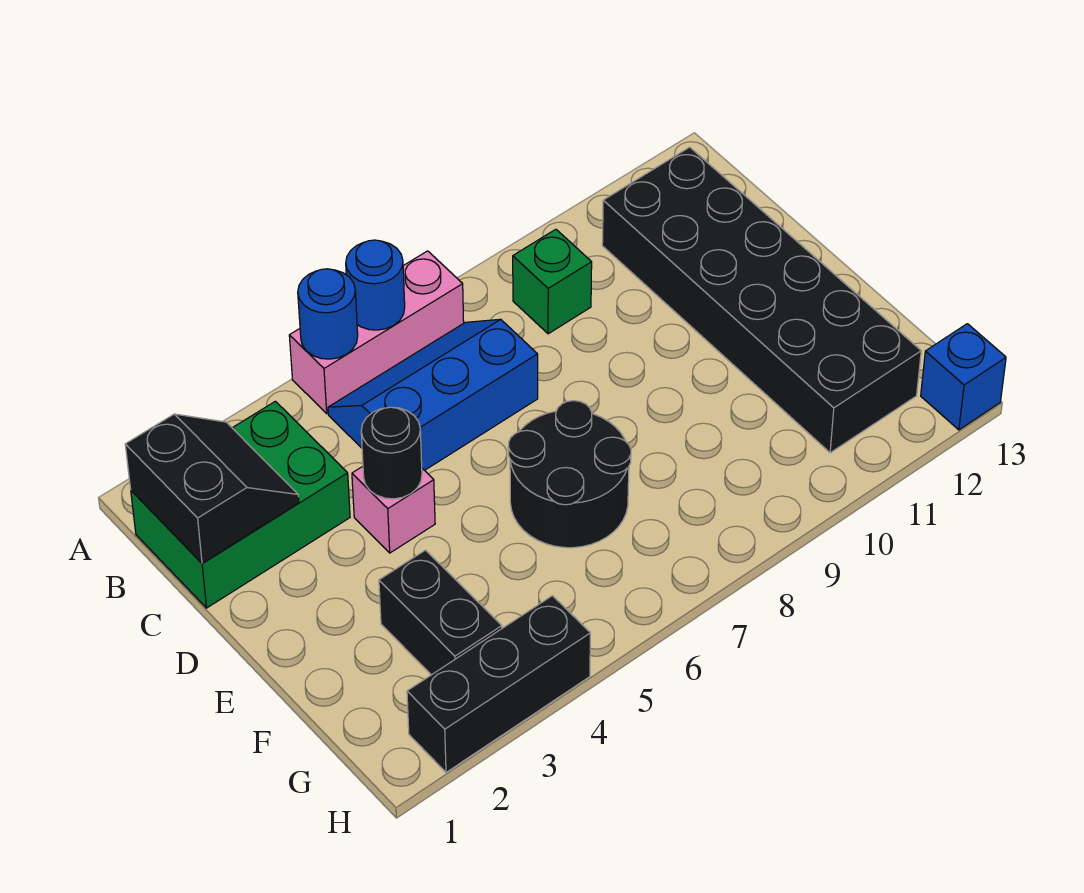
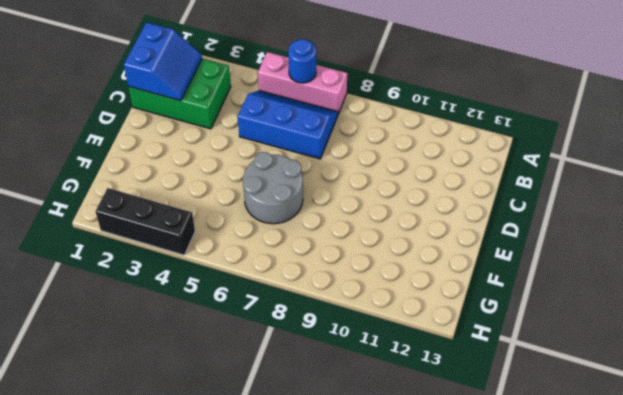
blue slope B1:C2 level 2 top 1 -> black slope B1:C2 level 2 top 1
grey round brick E6:F7 level 1 -> black round brick E6:F7 level 1
none -> green brick B9 level 1
none -> black brick B11:G12 level 1
none -> pink brick D4 level 1

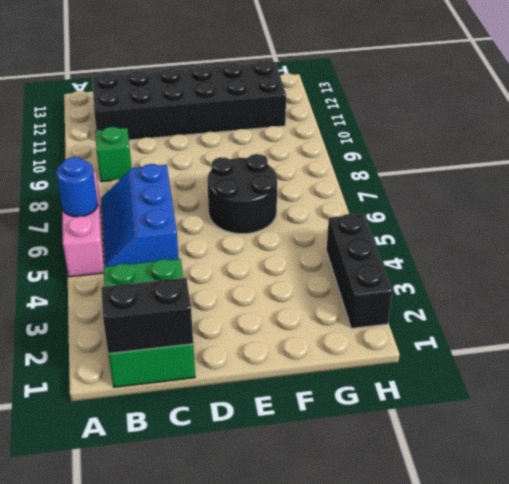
none -> pink brick D4 level 1
none -> black brick F3:G3 level 1
none -> blue brick H13 level 1

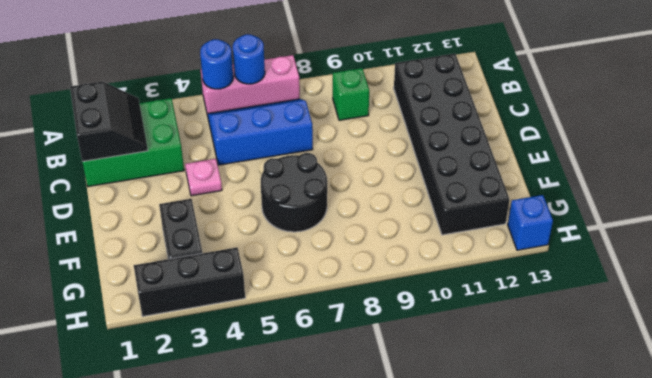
pink plate D4 level 1 -> pink brick D4 level 1
none -> black round brick D4 level 2

